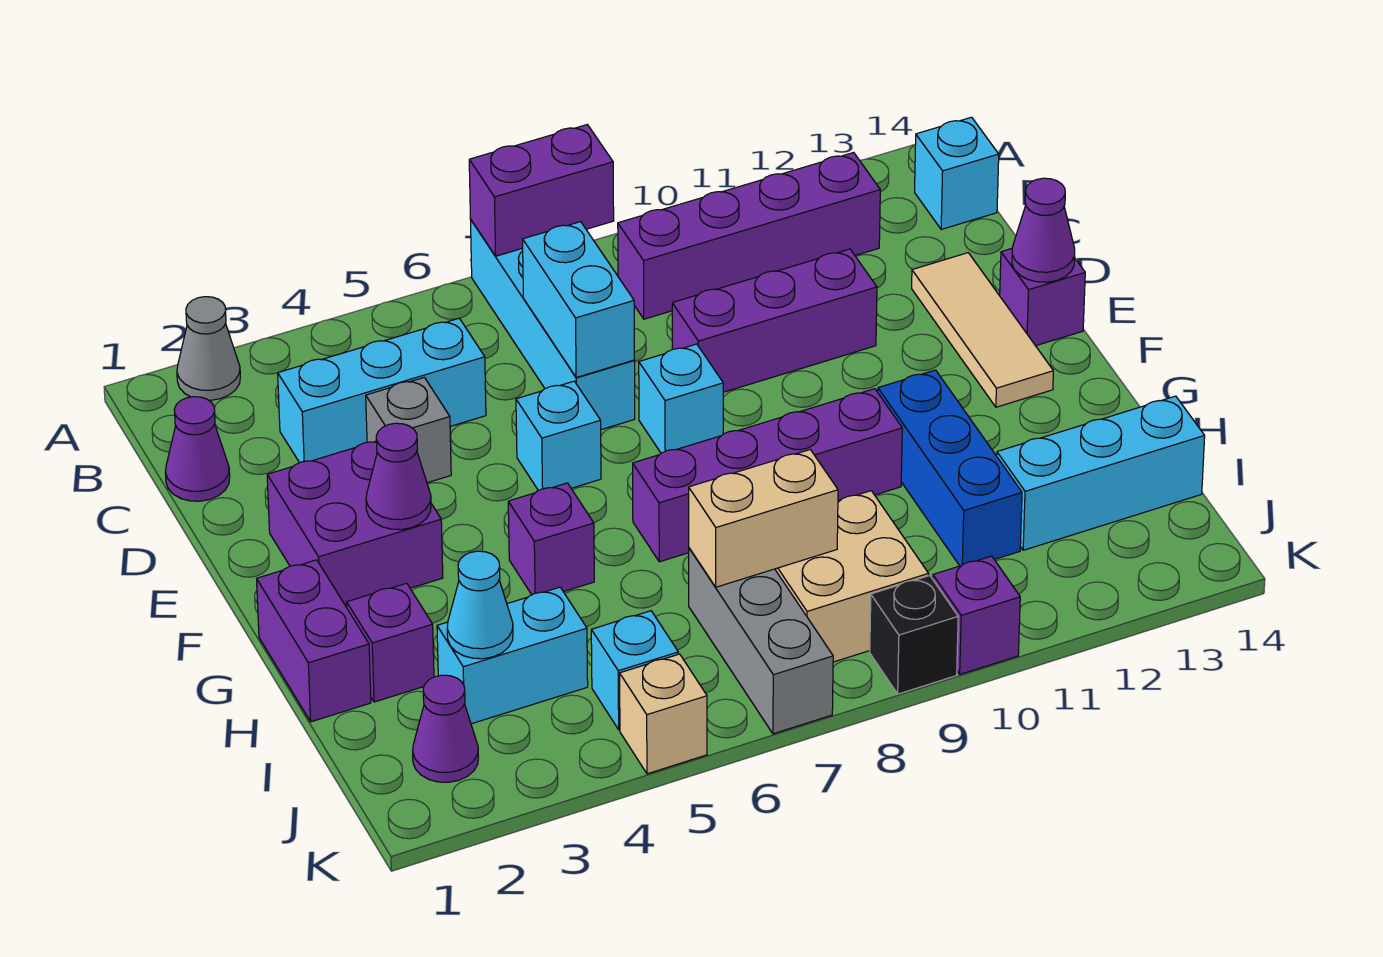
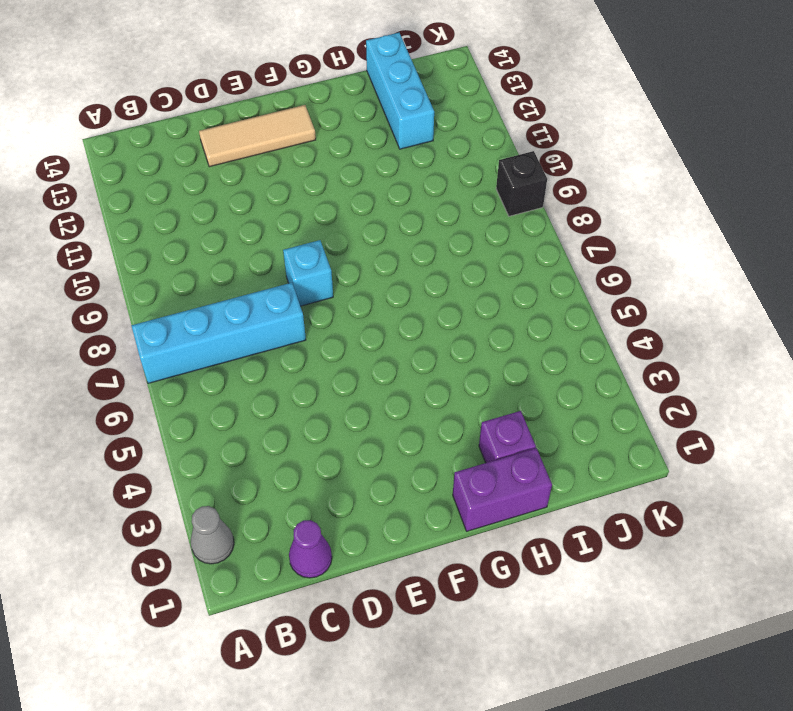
none -> purple brick B9:B12 level 1
none -> cyan brick B14 level 1
none -> cyan brick C3:C5 level 1
none -> grey brick D4 level 1

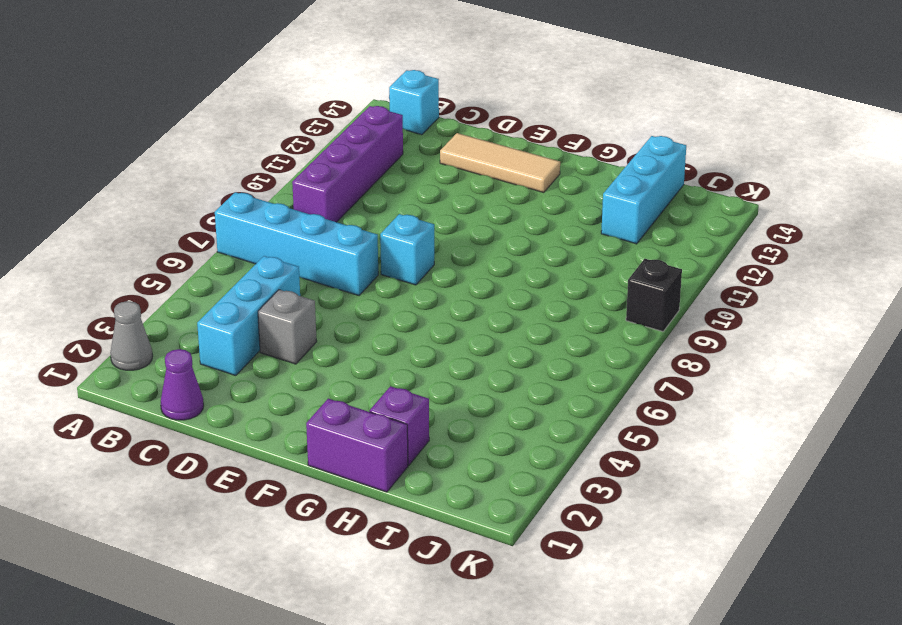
none -> purple brick D9:D11 level 1
none -> purple brick E2:F3 level 1
none -> cyan brick E6 level 1
none -> purple brick E14 level 1

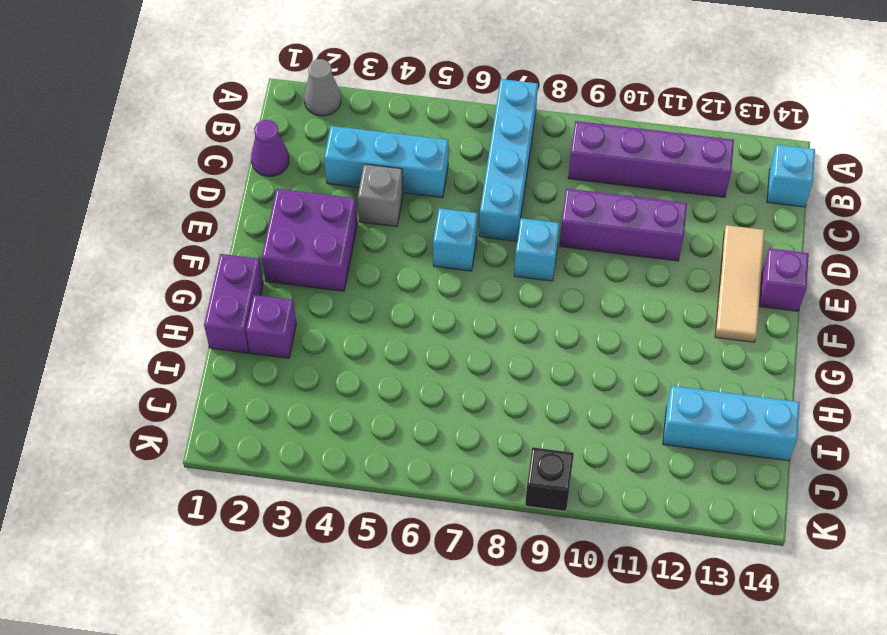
none -> purple brick G5 level 1
none -> purple brick G7:G10 level 1
none -> blue brick G11:I11 level 1
none -> cyan brick I3:I4 level 1

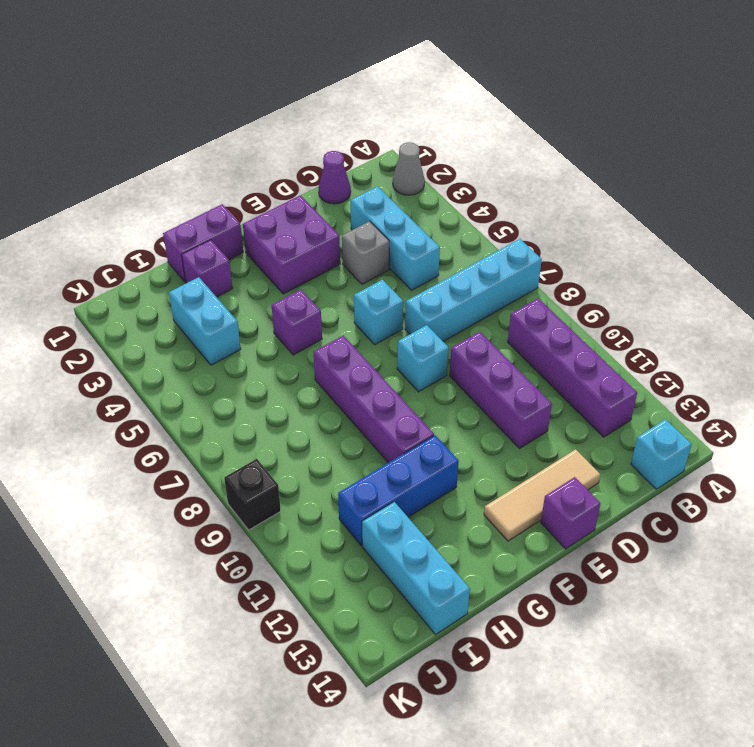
none -> grey brick I7:K7 level 1
none -> tan brick I8:J9 level 1
none -> purple cone J2 level 1
none -> cyan brick J5 level 1

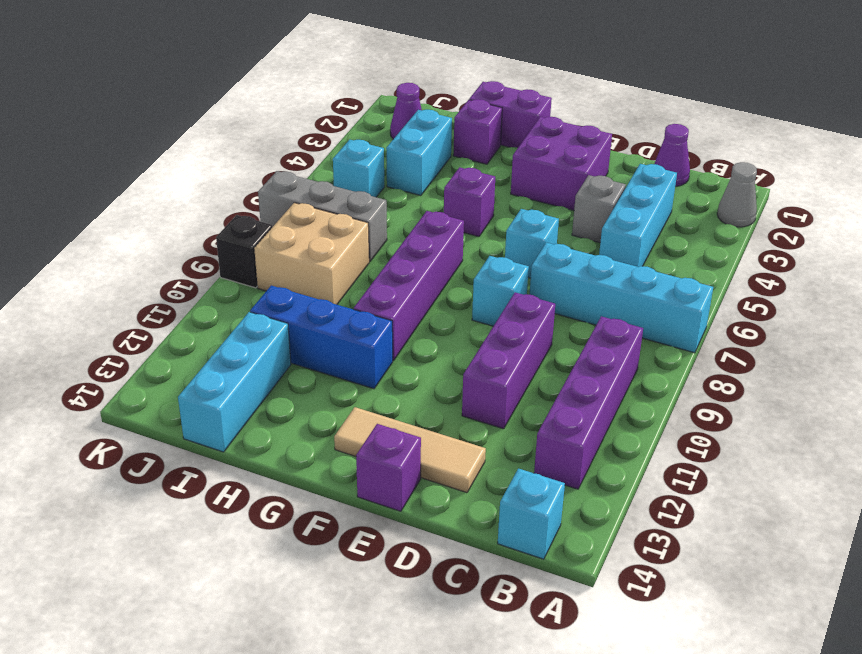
none -> tan brick K5 level 1
none -> purple brick K10 level 1
none -> purple brick A7:A8 level 2
none -> cyan brick C7:D7 level 2

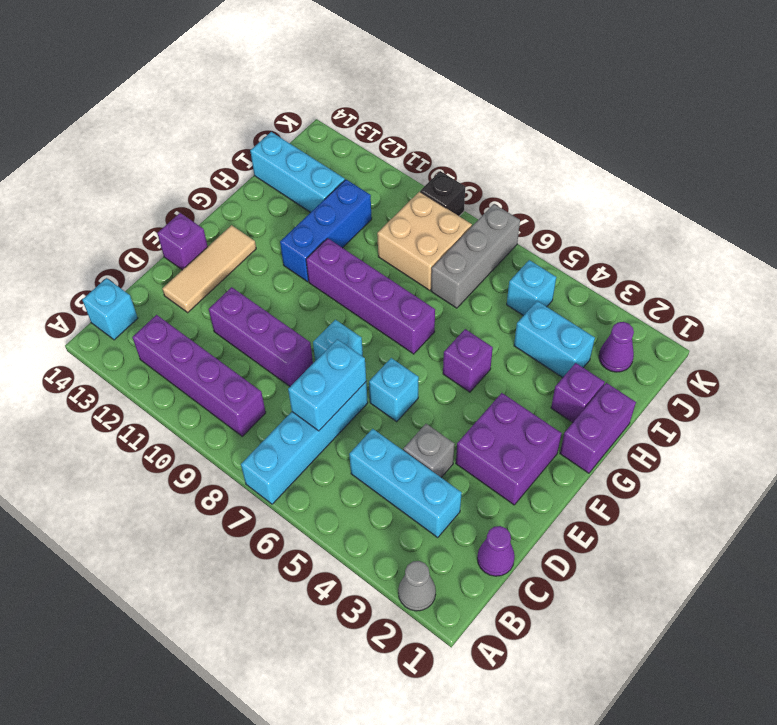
none -> tan brick K5 level 1
none -> purple brick K10 level 1
none -> purple brick A7:A8 level 2
none -> purple cone E14 level 2

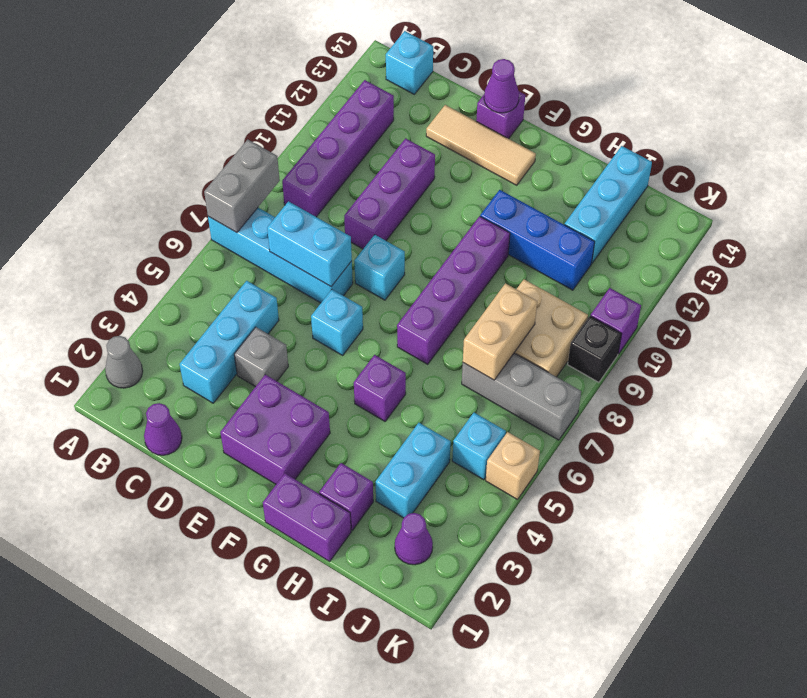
grey brick A7:A8 level 2 -> purple brick A7:A8 level 2
none -> purple cone F3 level 2
none -> cyan cone I3 level 2

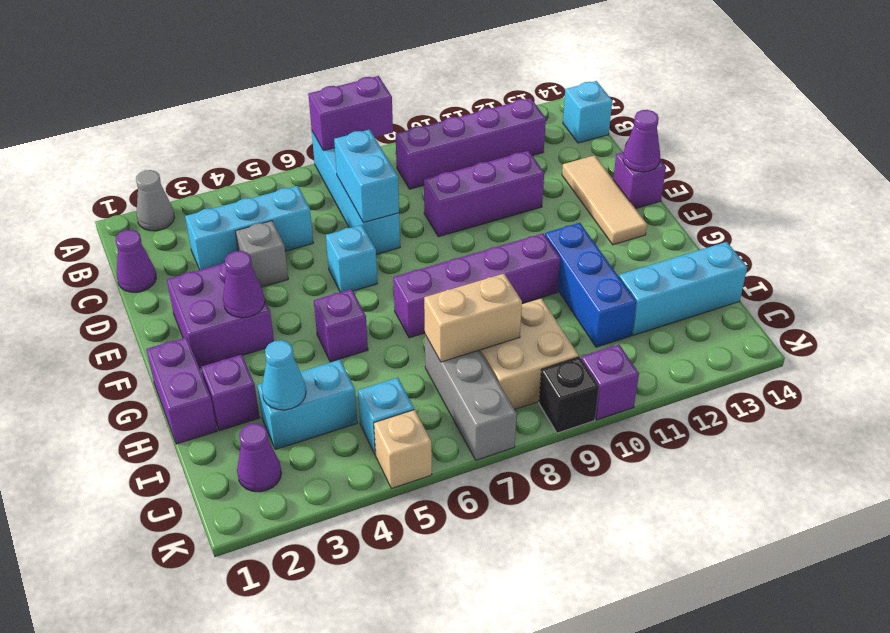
none -> cyan brick E8 level 1

